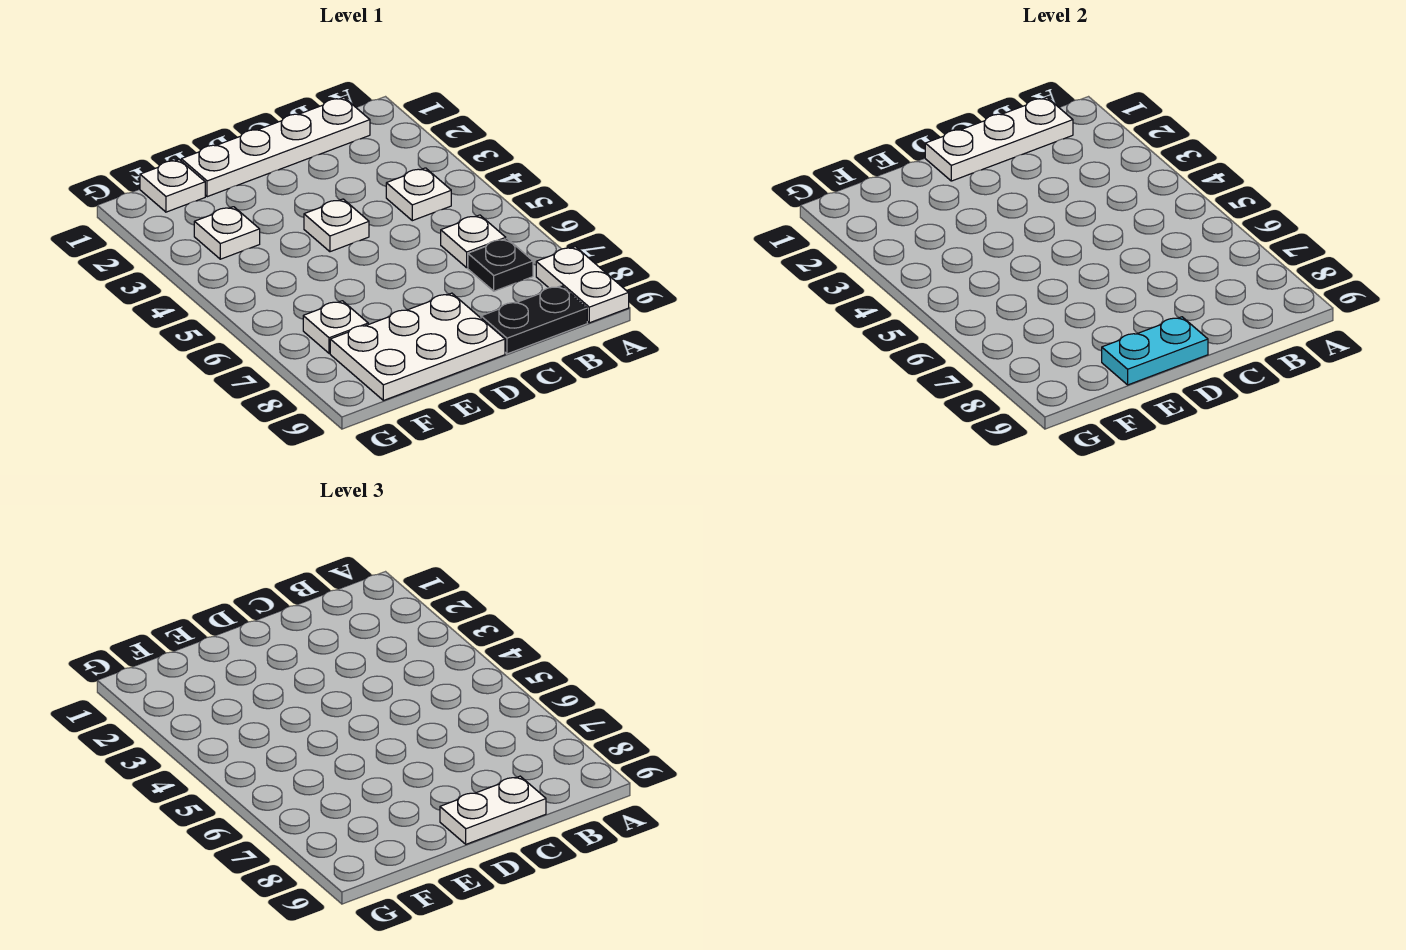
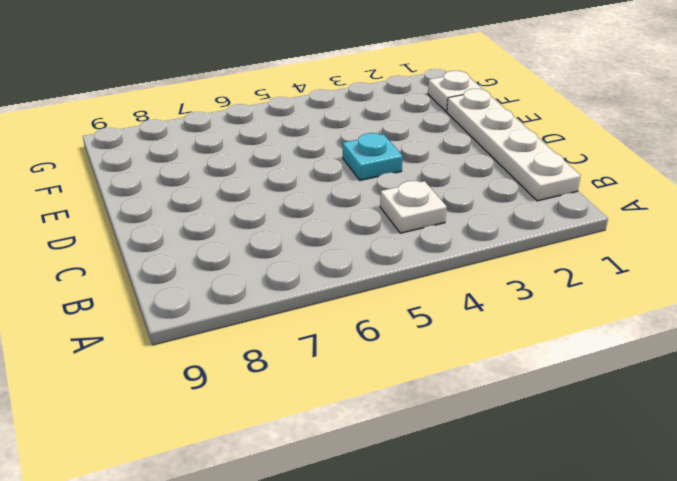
cyan plate D4 level 1 -> white plate D4 level 1
none -> white plate A8:A9 level 1
none -> white plate B6 level 1
none -> black plate B7 level 1

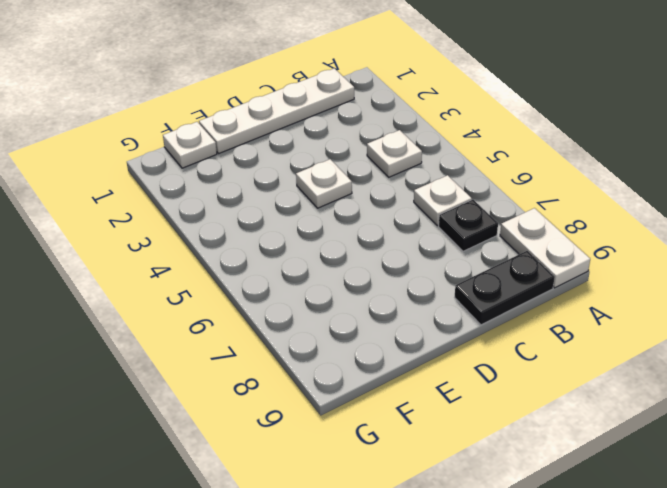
none -> white plate D8:F9 level 1
none -> white plate F3 level 1
none -> white plate F7 level 1

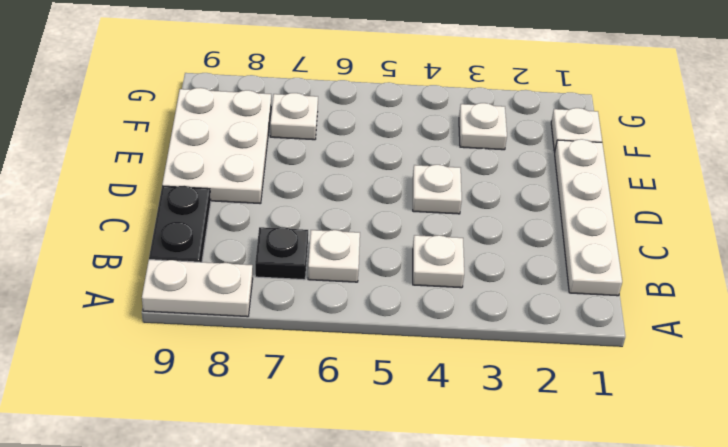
none -> white plate B1:D1 level 2
none -> cyan plate D9:E9 level 2
none -> white plate C9:D9 level 3

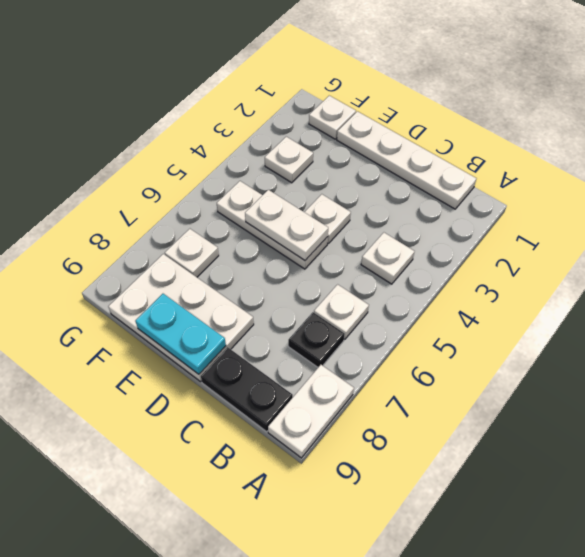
white plate D5:F5 level 1 -> white plate B1:D1 level 2
white plate D5:E5 level 2 -> white plate C9:D9 level 3

